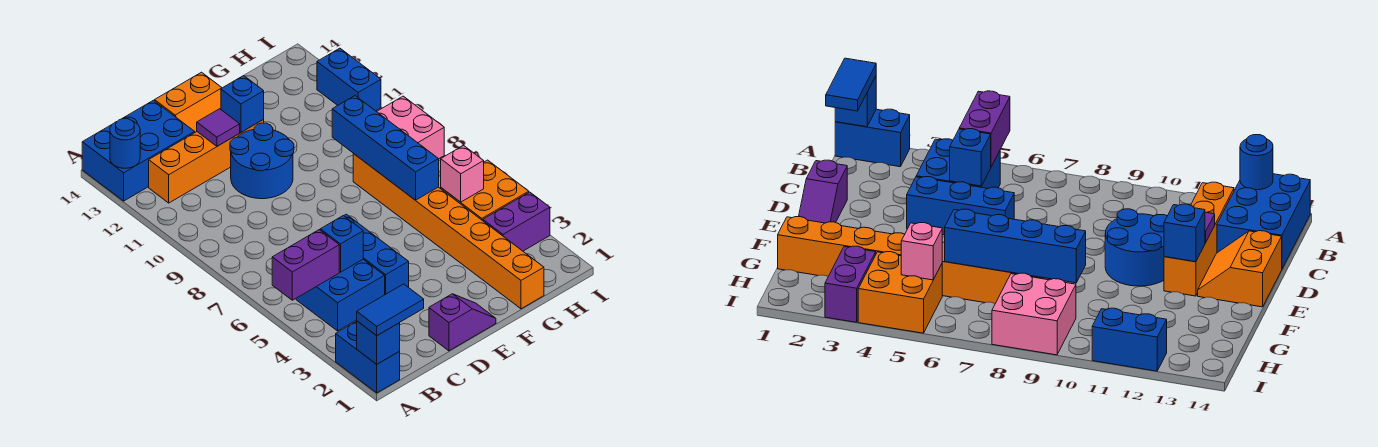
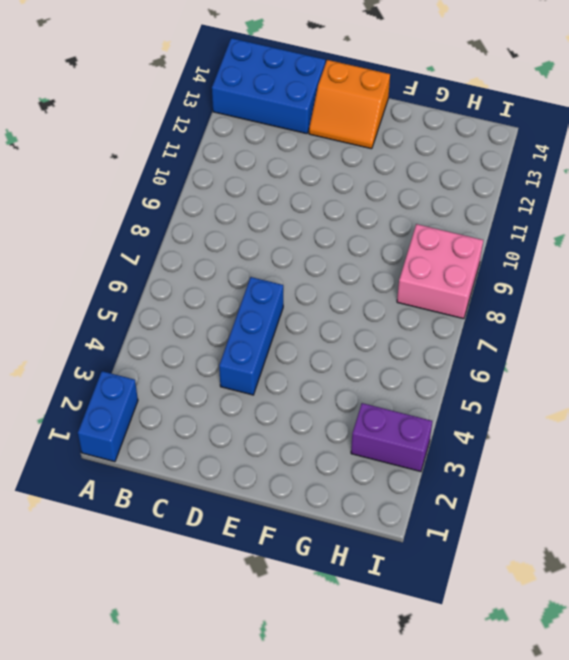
none -> blue brick B4:C5 level 1
none -> orange brick B12:E12 level 1
none -> purple slope D1:E1 level 1 top D

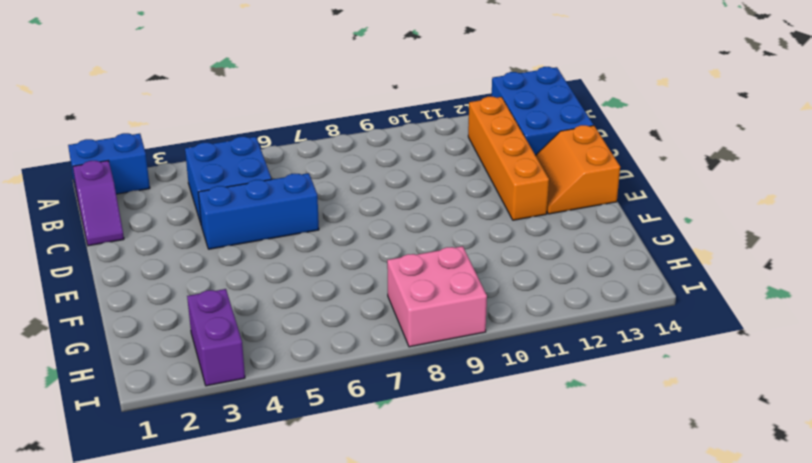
purple slope B1:C1 level 1 top B -> purple slope D1:E1 level 1 top D
none -> blue round brick D10:E11 level 1
none -> orange brick G1:G8 level 1
none -> orange brick H4:I5 level 1

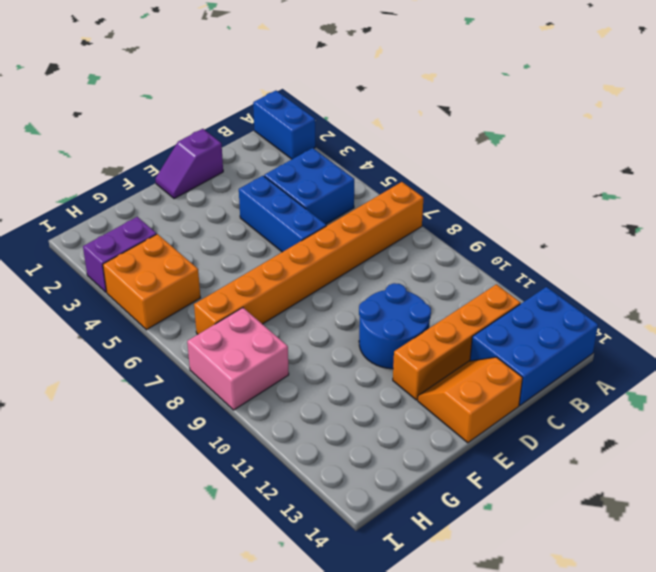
orange brick A7:H7 level 1 -> orange brick G1:G8 level 1
none -> blue brick I11:I12 level 1
none -> blue brick A1 level 2
none -> purple brick A5:B5 level 2

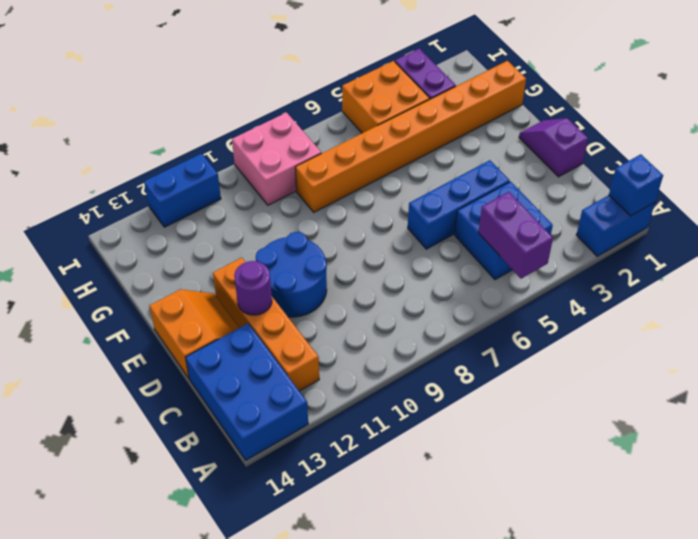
purple round brick D12 level 2 -> purple tile D12 level 2
none -> blue round brick A13 level 2
none -> blue brick C5 level 2
none -> blue brick E12 level 2

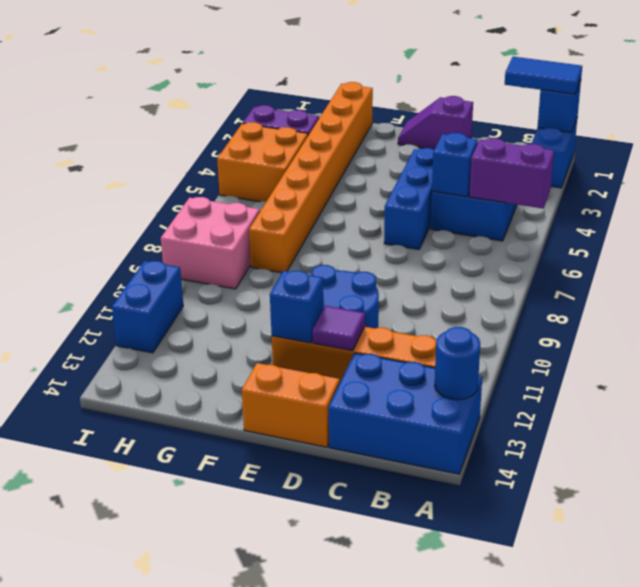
none -> blue brick G6:G9 level 2
none -> pink brick H5 level 2

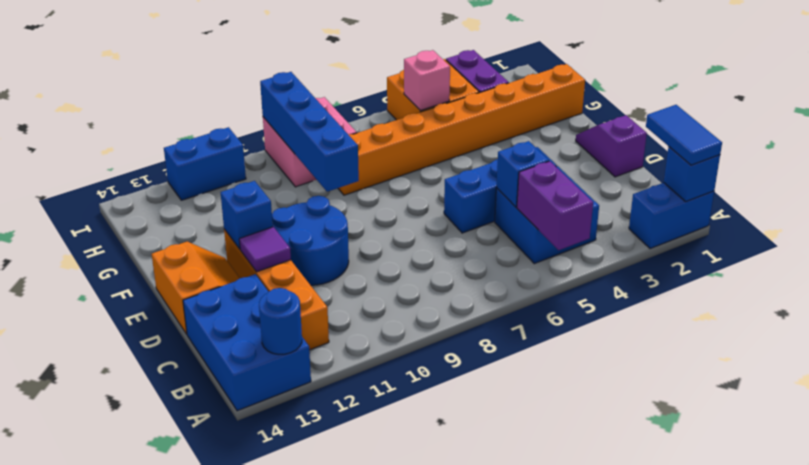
blue brick F9:I9 level 2 -> blue brick G6:G9 level 2

